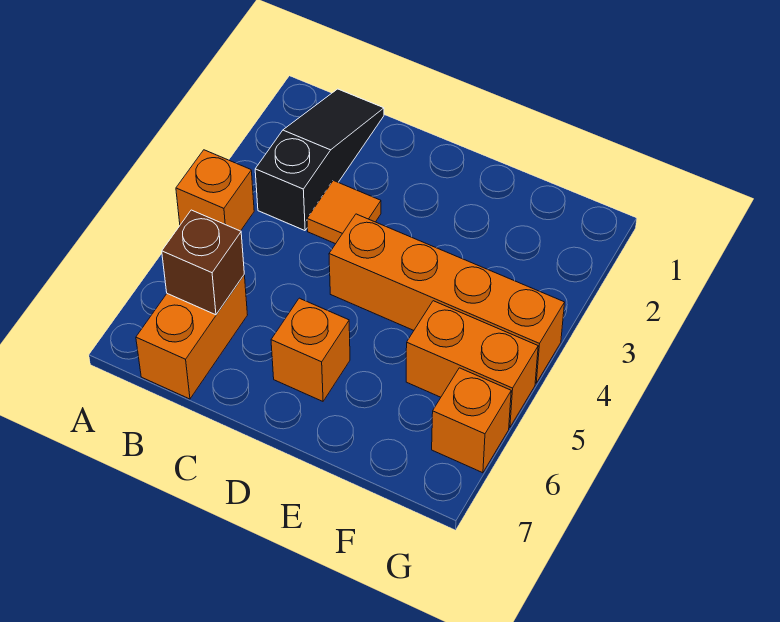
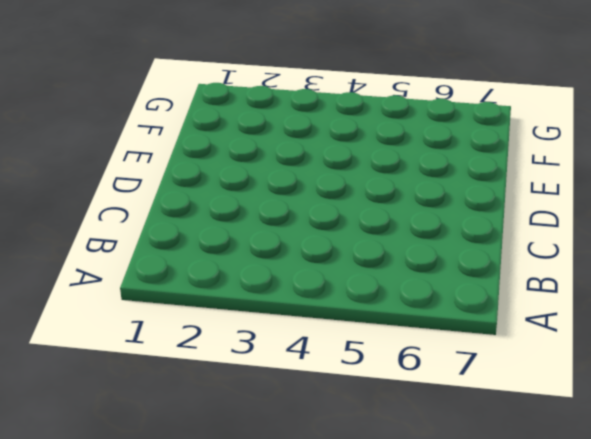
none -> orange brick A4 level 1
none -> black slope B1:B3 level 1 top 3

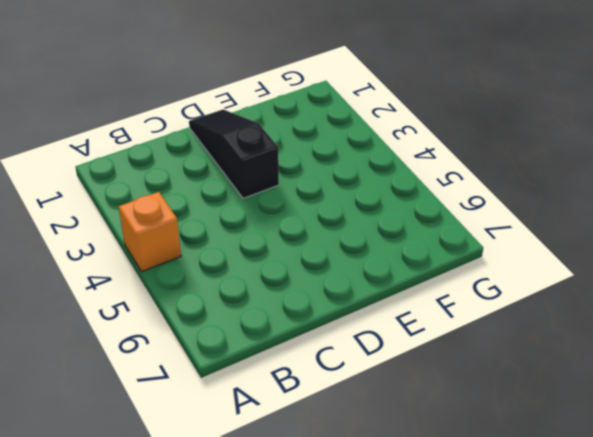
black slope D1:D3 level 1 top 3 -> black slope B1:B3 level 1 top 3
none -> orange brick B6:B7 level 1
none -> orange tile C3 level 1

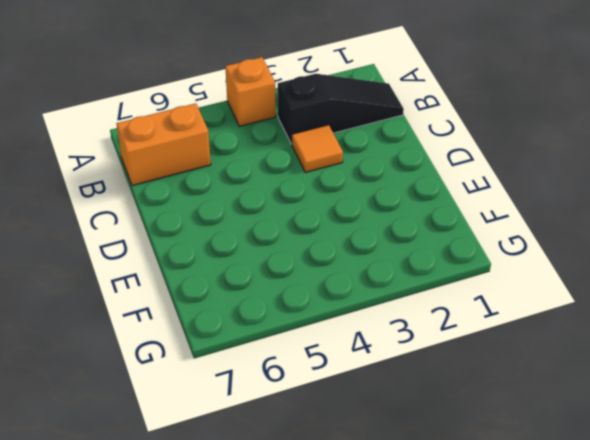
none -> orange brick D4:G4 level 1
none -> orange brick D6 level 1

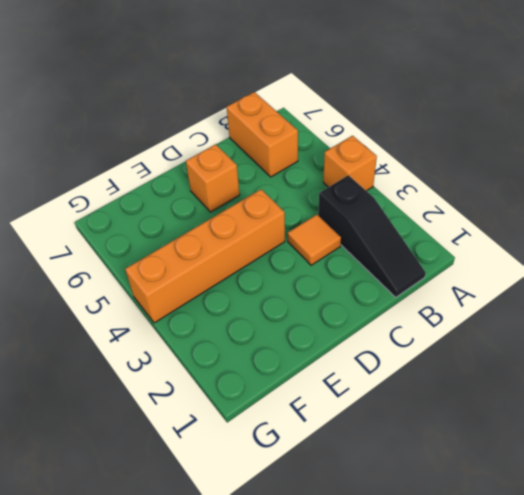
none -> orange brick F5:G5 level 1
none -> orange brick G6 level 1

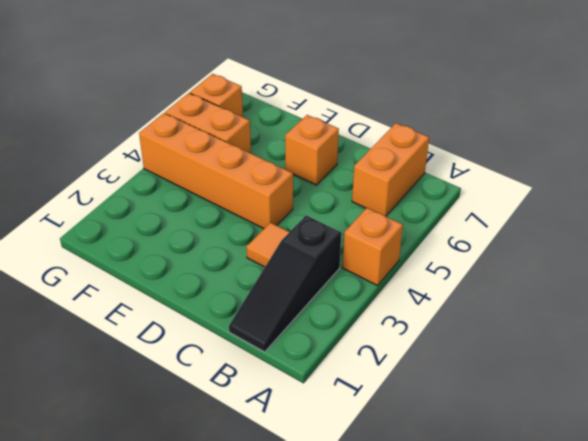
none -> brown brick B6 level 2

